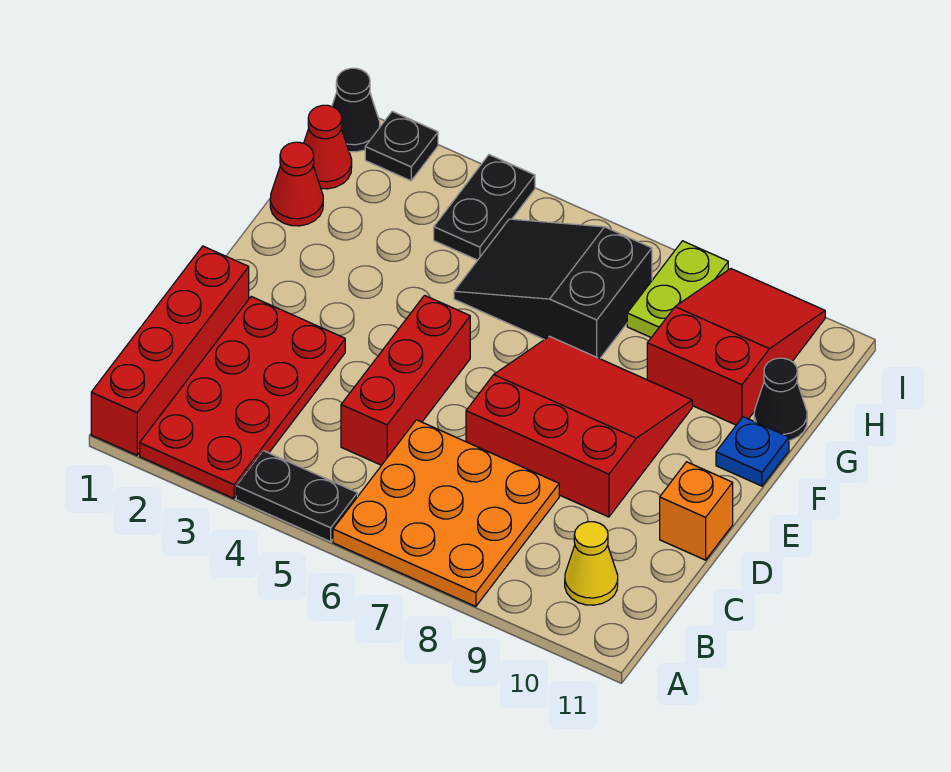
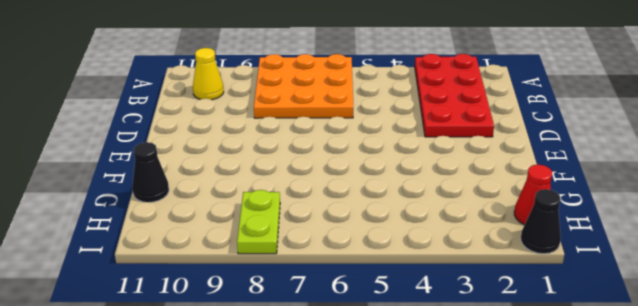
none -> red brick A1:D1 level 1
none -> black plate A4:A5 level 1
none -> red brick C5:E5 level 1

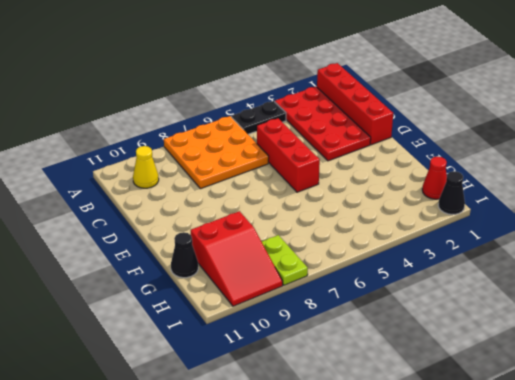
none -> red slope D7:F9 level 1 top D
none -> orange brick D11 level 1
none -> blue plate F11 level 1

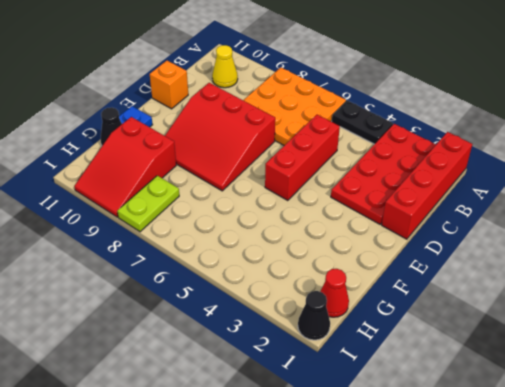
none -> red cone G1 level 1
none -> black slope G5:H7 level 1 top 7
none -> black plate H4:I4 level 1

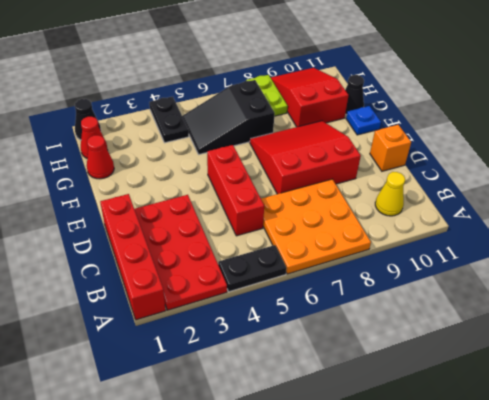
none -> black plate I2 level 1

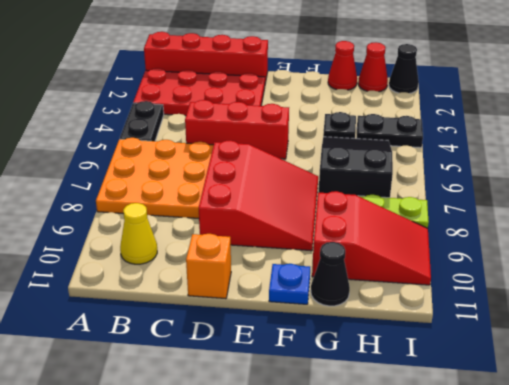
black plate G4 level 1 -> black plate I2 level 1

